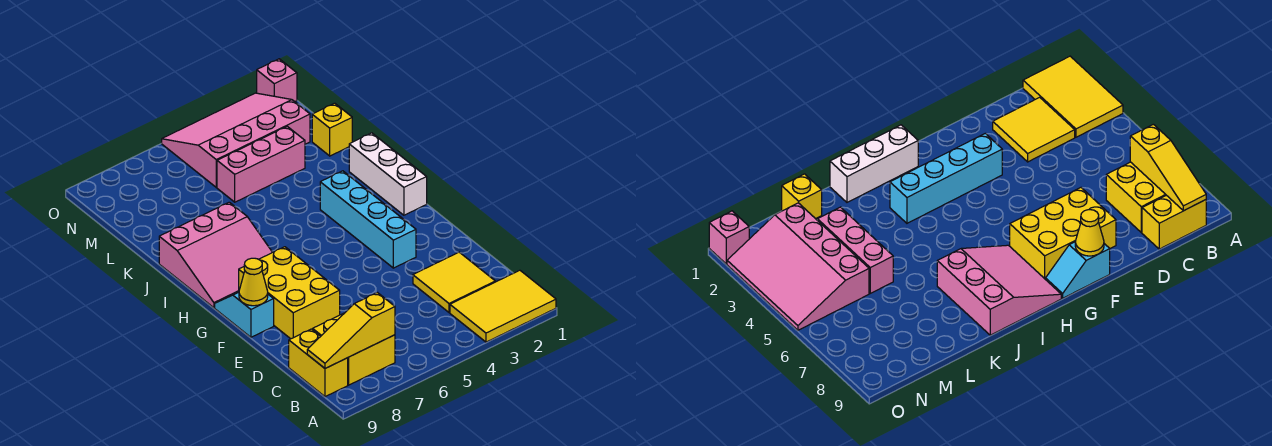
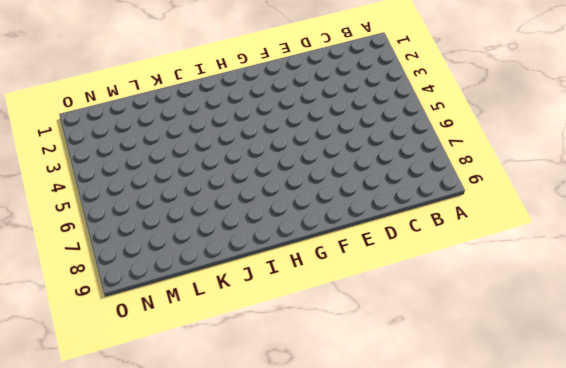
none -> yellow tile A1:B3 level 1
none -> yellow brick B7:C8 level 1
none -> yellow brick B9:C9 level 1

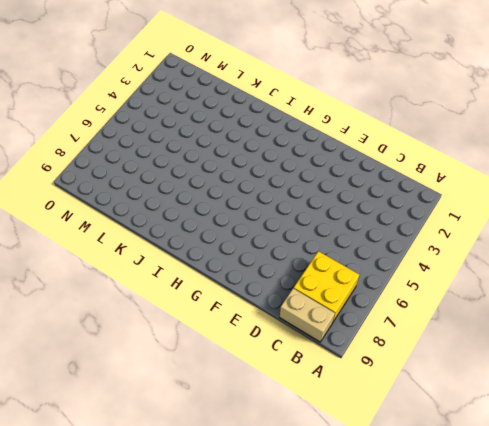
tan brick B9:C9 level 1 -> yellow brick B9:C9 level 1
none -> yellow tile A1:B3 level 1
none -> yellow tile C2:D3 level 1
none -> yellow brick E7:G8 level 1

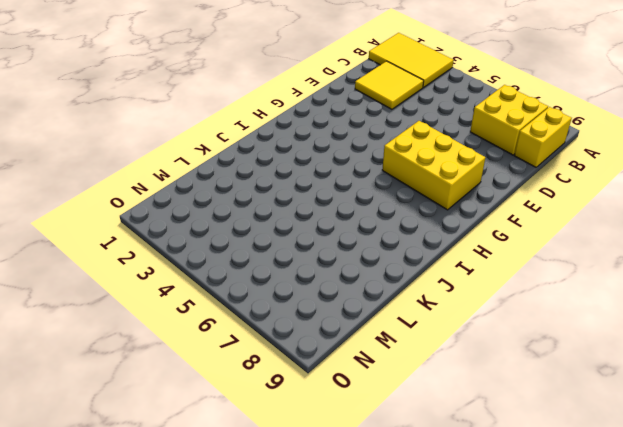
yellow brick F6:G8 level 1 -> yellow brick E7:G8 level 1
none -> cyan brick F3:I3 level 1
none -> cyan slope F9:G9 level 1 top F
none -> white brick H1:J1 level 1

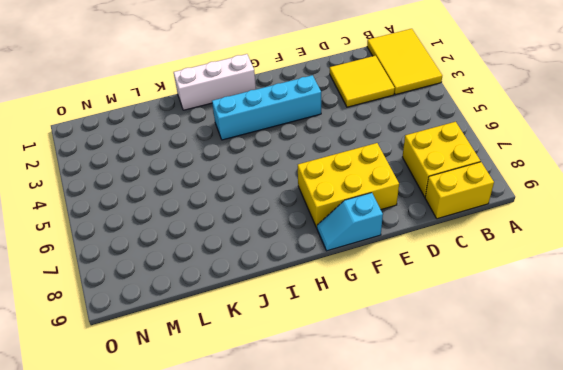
none -> pink slope H7:J9 level 1 top J
none -> yellow brick L1 level 1
none -> pink brick L3:L5 level 1

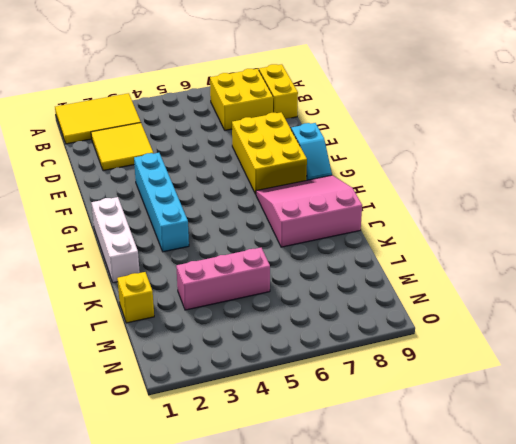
none -> pink slope M2:O5 level 1 top M
none -> pink brick O1 level 1
none -> yellow slope B7:B9 level 2 top 7

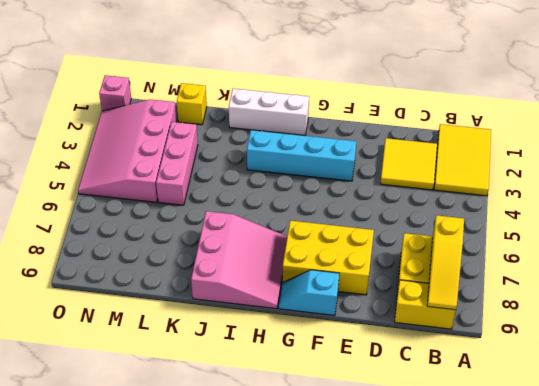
none -> yellow cone F9 level 2

